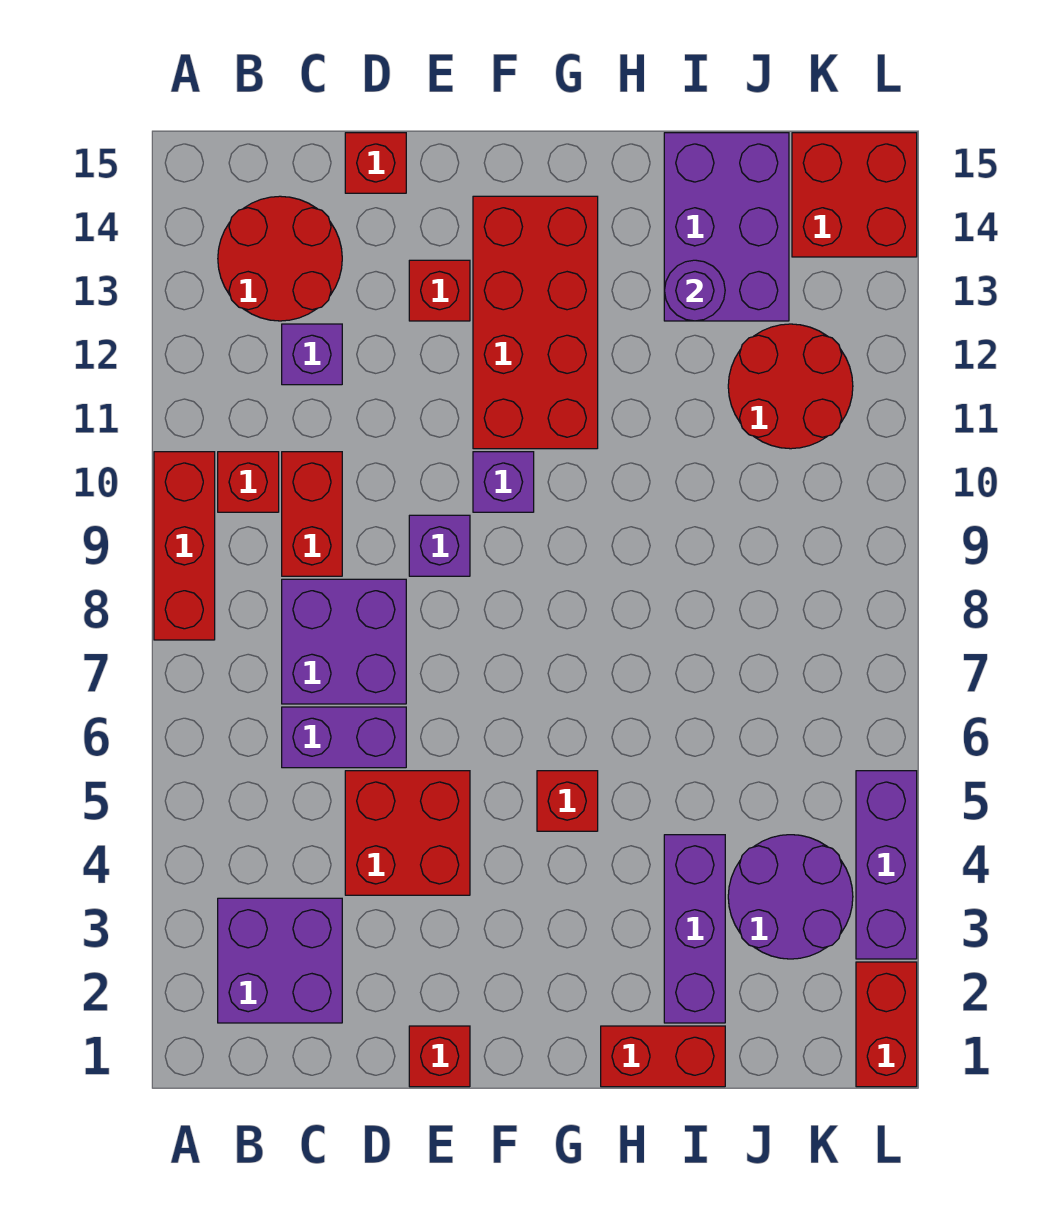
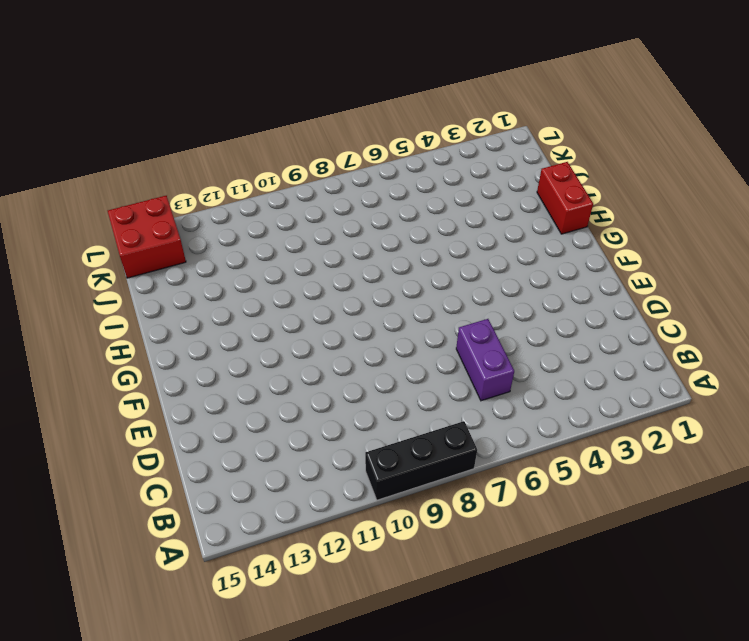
black brick A8:A10 level 1 -> red brick A8:A10 level 1
none -> purple brick B2:C3 level 1
none -> red brick B10 level 1
none -> red round brick B13:C14 level 1

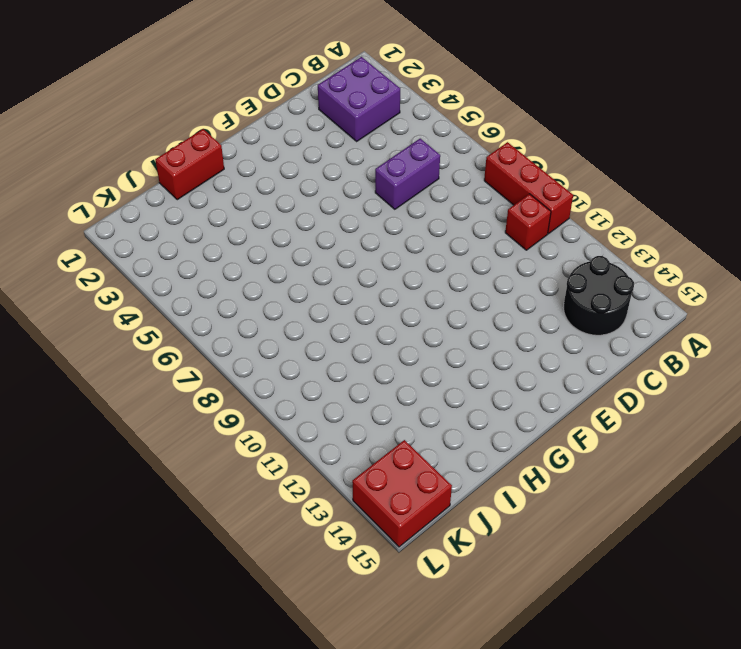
black round brick B13:C14 level 1 -> red round brick B13:C14 level 1
none -> purple brick C7:D8 level 1
none -> red brick C9:C10 level 1
none -> purple brick C12 level 1

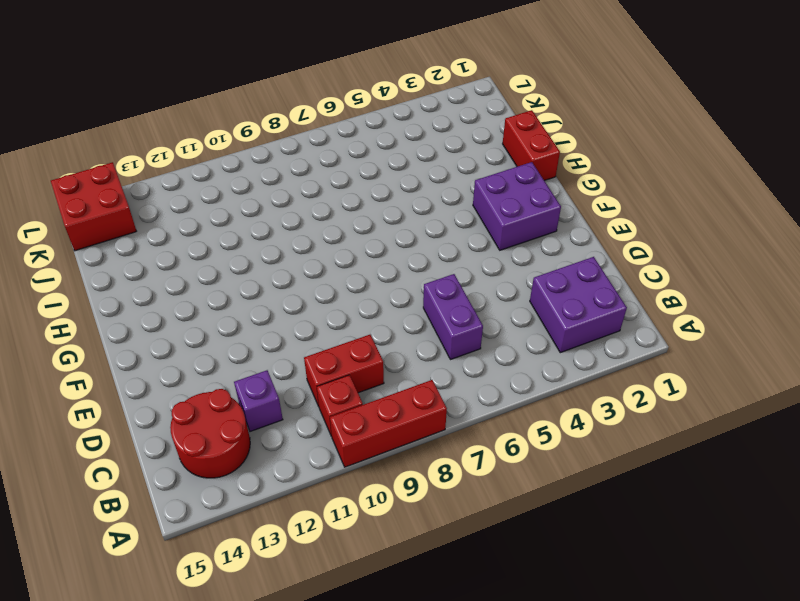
purple brick F2:G3 level 1 -> purple brick C7:D8 level 1
none -> red brick D4:E5 level 1
none -> red brick D15 level 1
none -> red brick E1 level 1

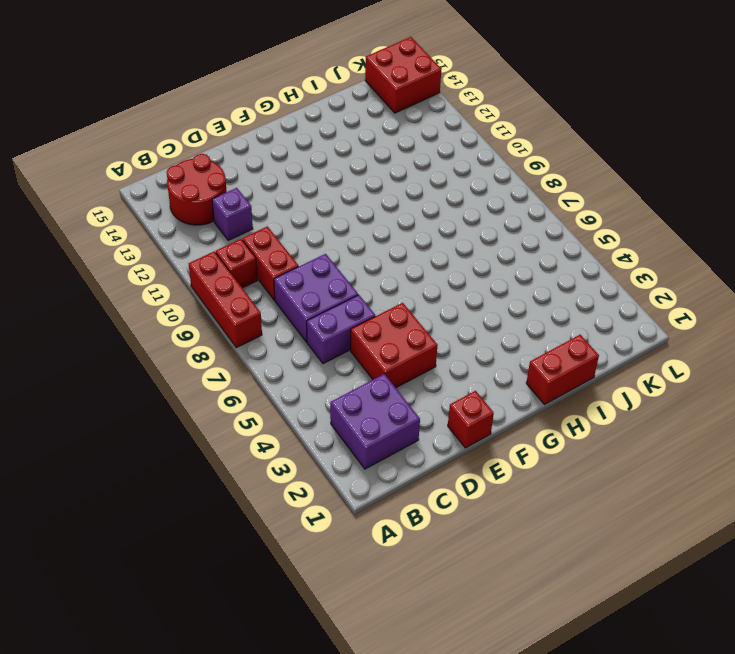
none -> red brick D15 level 1
none -> purple brick E9 level 1
none -> red brick E13 level 1

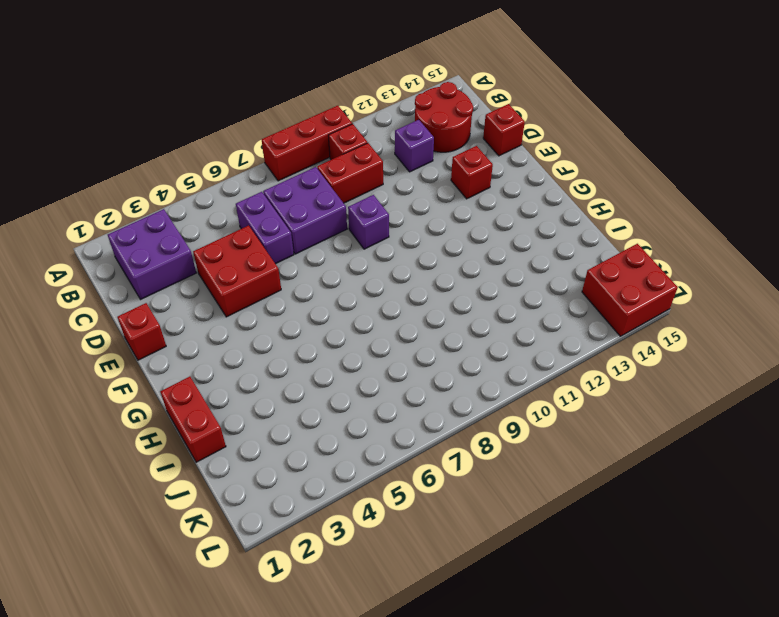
none -> purple brick F10 level 1
none -> red brick F11:G14 level 1
none -> red brick G5 level 1

